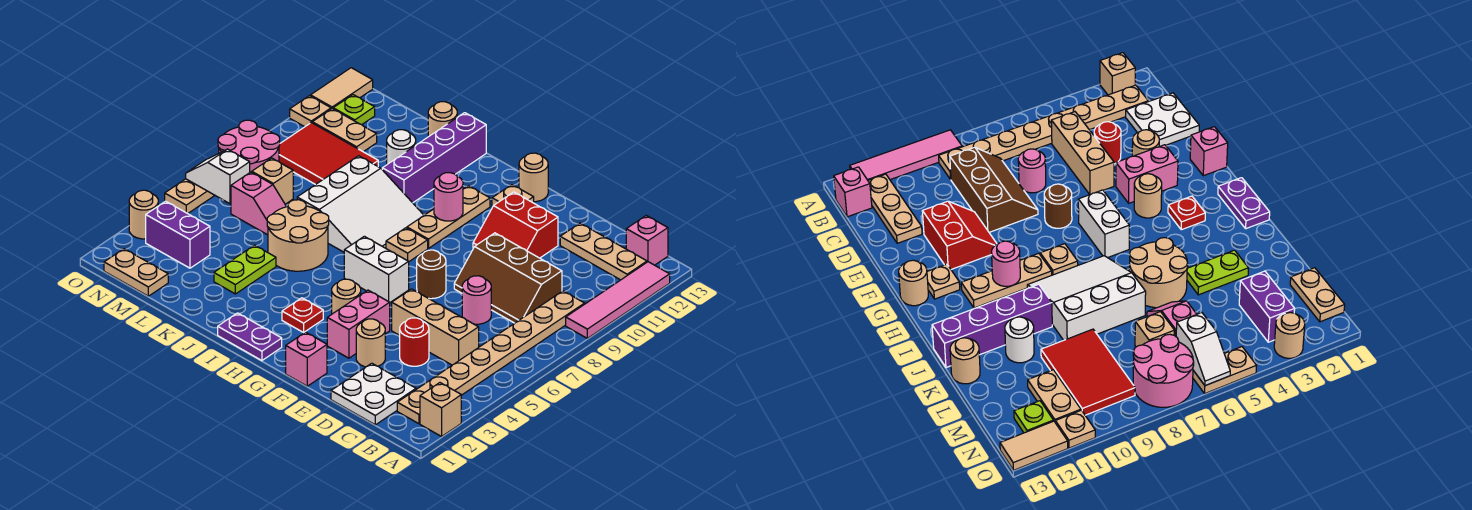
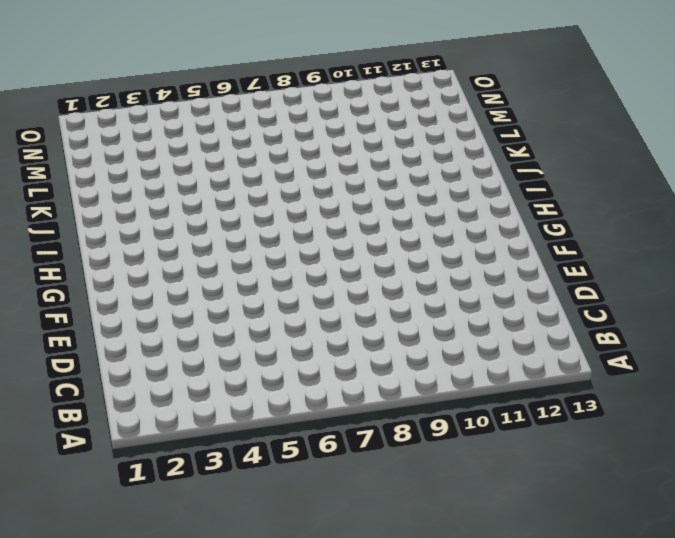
none -> tan brick A2 level 1
none -> pink tile A9:A12 level 1
none -> tan plate B2:B9 level 1
none -> tan plate B12:D12 level 1

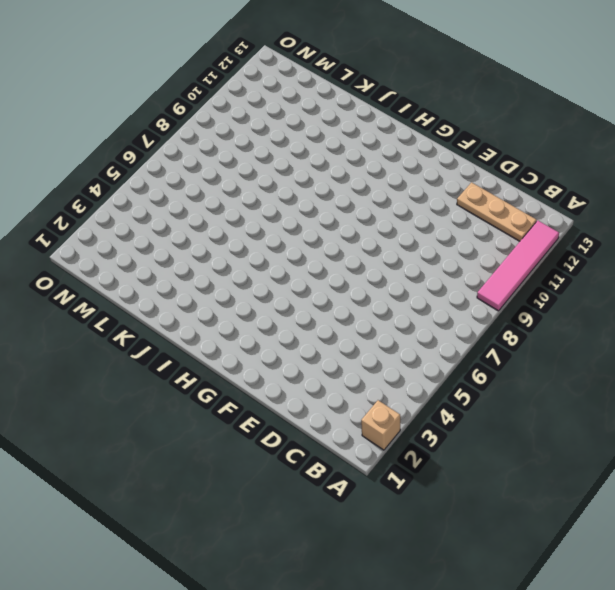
none -> tan plate B2:B9 level 1
none -> pink brick B13 level 1
none -> white plate C1:D2 level 1
none -> tan brick C5:E5 level 1

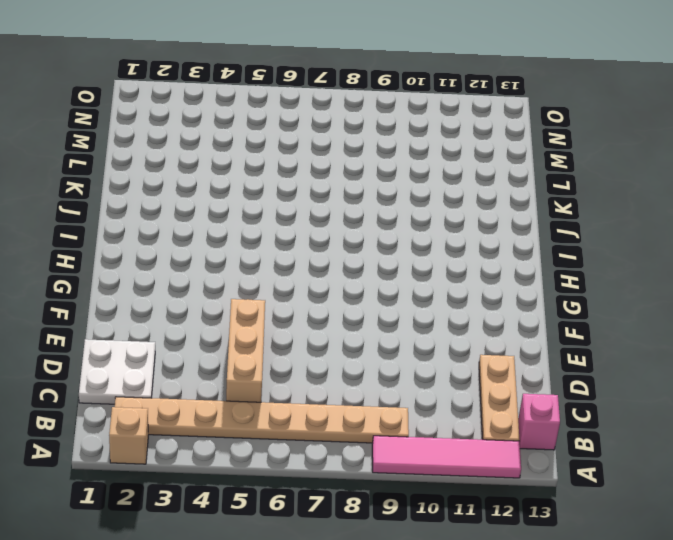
none -> brown slope C8:E9 level 1 top 9
none -> red round brick D4 level 1
none -> pink round brick D7 level 1
none -> tan round brick E3 level 1

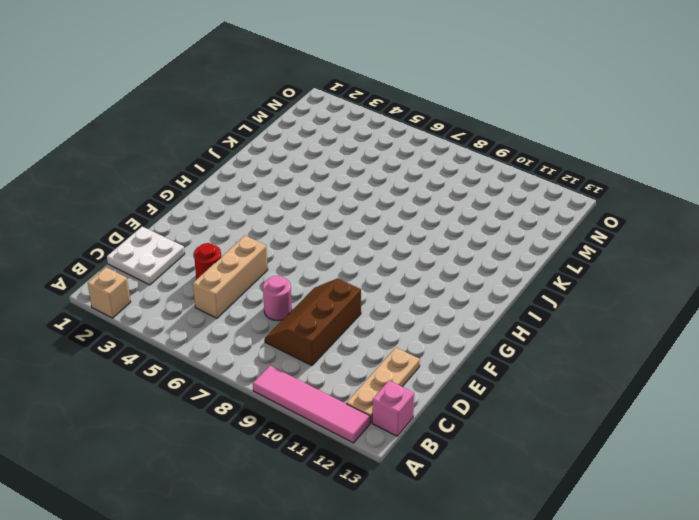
none -> tan plate B2:B9 level 1
none -> tan round brick E3 level 1
none -> red slope E10:F11 level 1 top 11
none -> pink brick F1 level 1

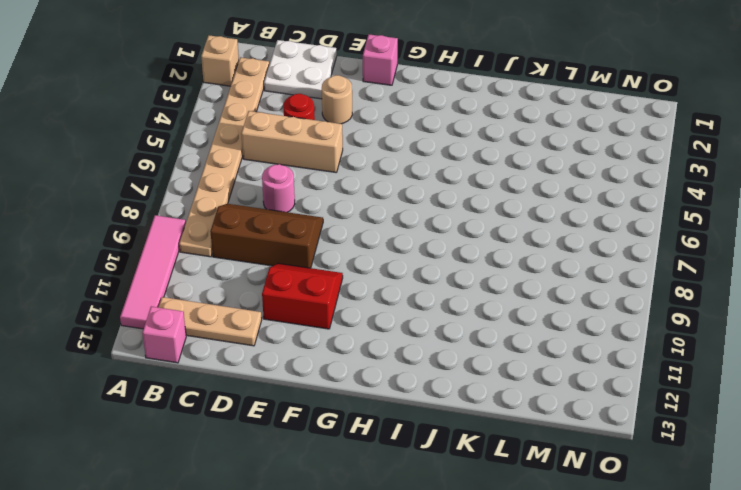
none -> pink brick F3:F4 level 1
none -> brown round brick F7 level 1
none -> tan round brick G4 level 1
none -> white brick G6:H6 level 1

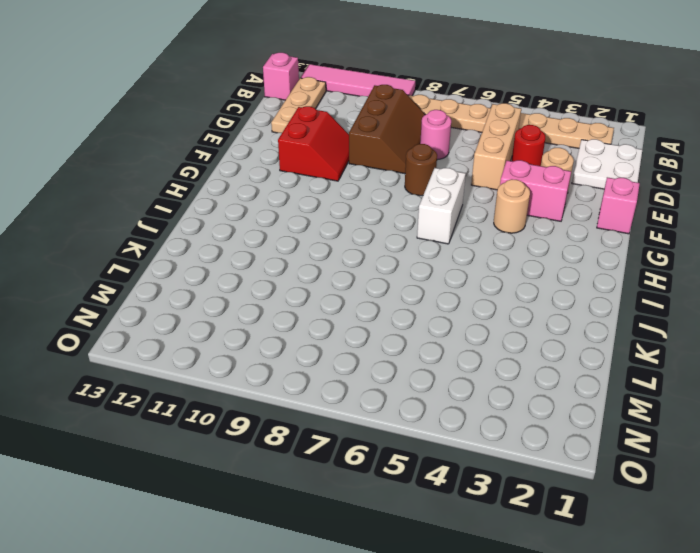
none -> tan brick A2 level 1
none -> tan plate G12 level 1
none -> tan round brick G13 level 1
none -> purple plate H1:I1 level 1

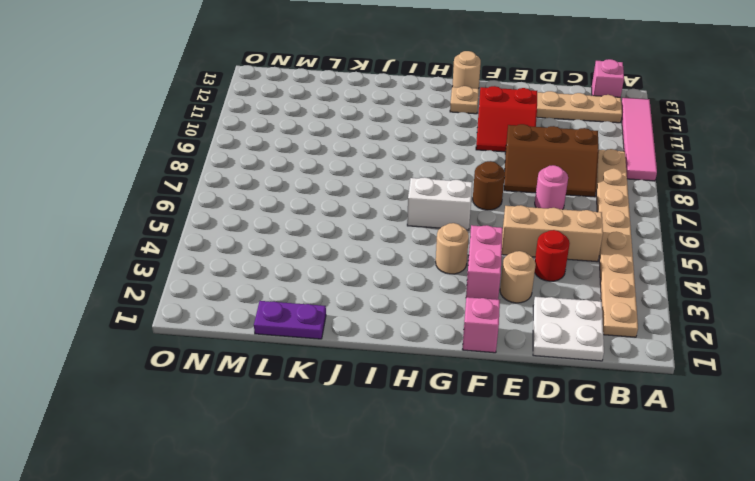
purple plate K1:L1 level 1 -> purple plate H1:I1 level 1
none -> tan brick A2 level 1
none -> red plate H3 level 1
none -> tan plate H8 level 1
none -> tan plate H9:H11 level 1

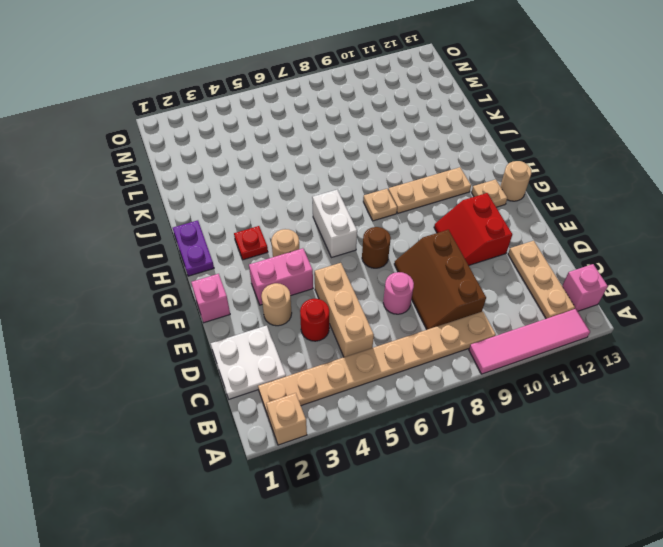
none -> white slope I7:K9 level 1 top K
none -> tan round brick J5:K6 level 1
none -> purple brick J10:J13 level 1
none -> lime plate K3:K4 level 1

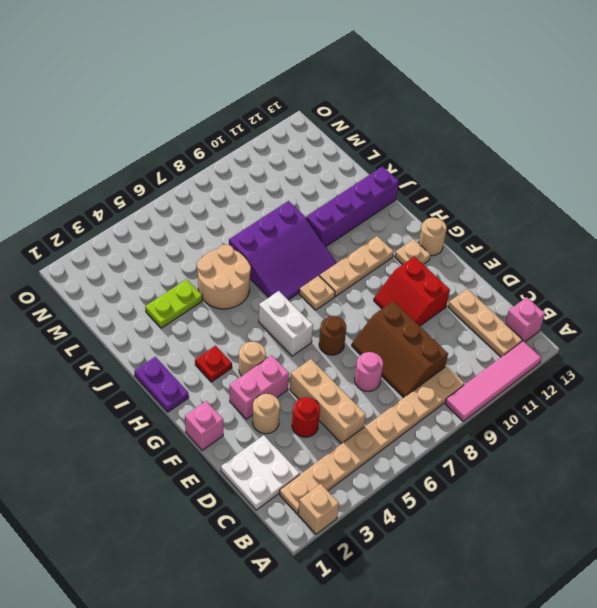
purple slope I7:K9 level 1 top K -> white slope I7:K9 level 1 top K
none -> white round brick K11 level 1
none -> tan round brick K13 level 1
none -> pink slope L6:M6 level 1 top M
none -> red tile L9:N10 level 1

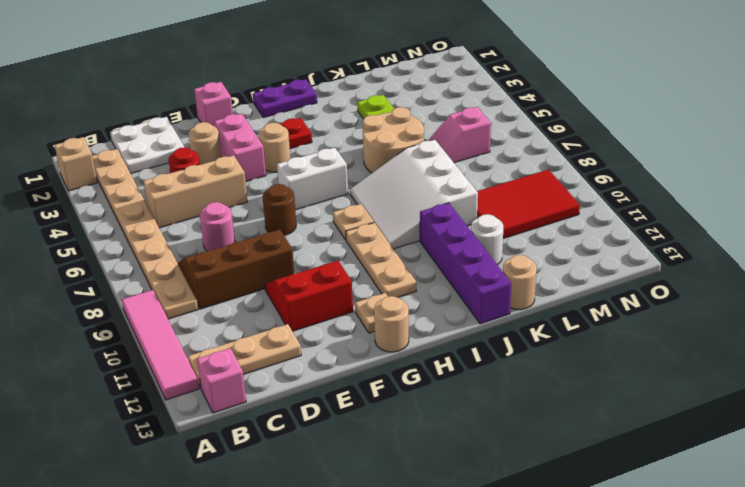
none -> tan plate M1:N1 level 1
none -> purple brick M3:N3 level 1
none -> tan brick M7 level 1
none -> tan plate M11:N11 level 1

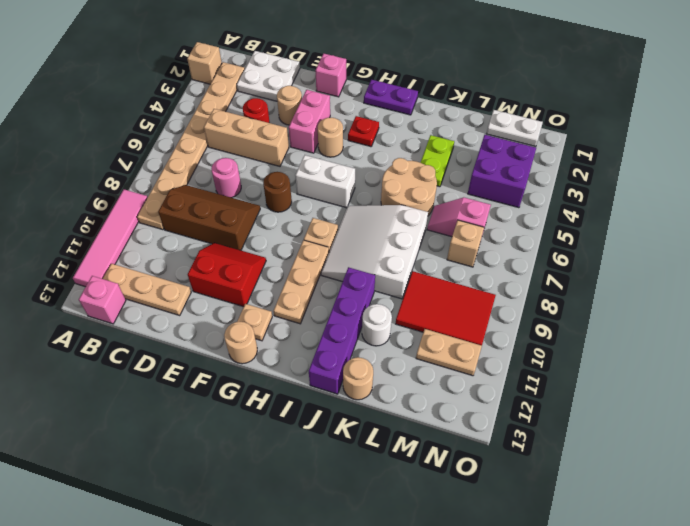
white plate M1:N1 level 1 -> tan plate M1:N1 level 1
purple brick M3:N4 level 1 -> purple brick M3:N3 level 1
none -> pink round brick N7:O8 level 1
none -> lime plate N12 level 1
none -> tan round brick O3 level 1
none -> tan plate O5:O6 level 1

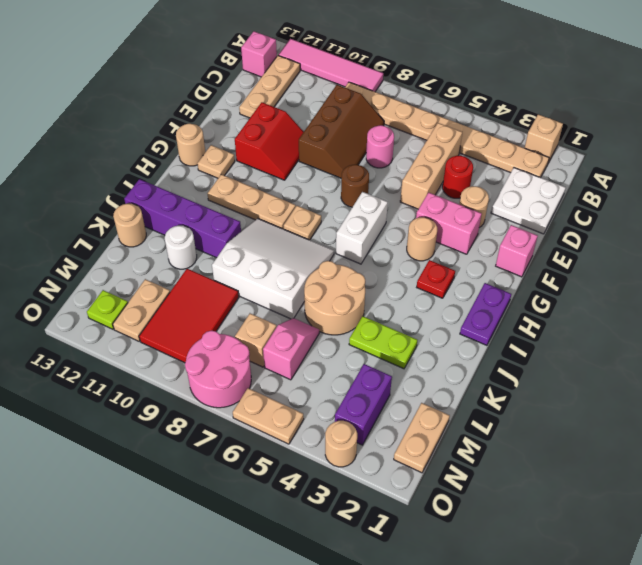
none -> tan plate O11 level 1
none -> tan tile O12:O13 level 1
none -> pink round brick H10 level 2
none -> white slope N6:O6 level 2 top N

